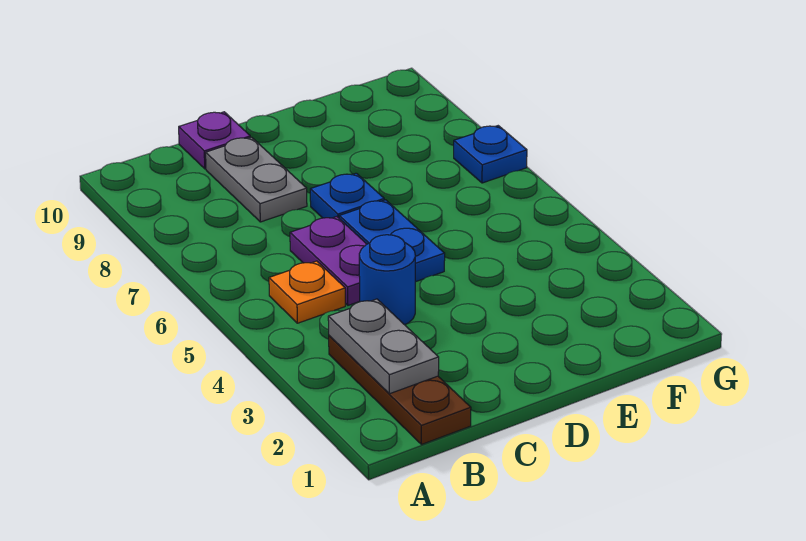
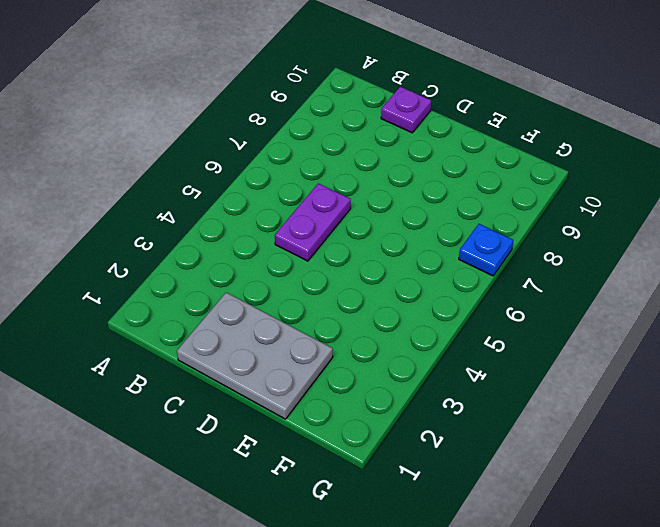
grey plate C1:E2 level 1 -> none
none -> brown plate B1:B3 level 1
none -> orange plate B5 level 1

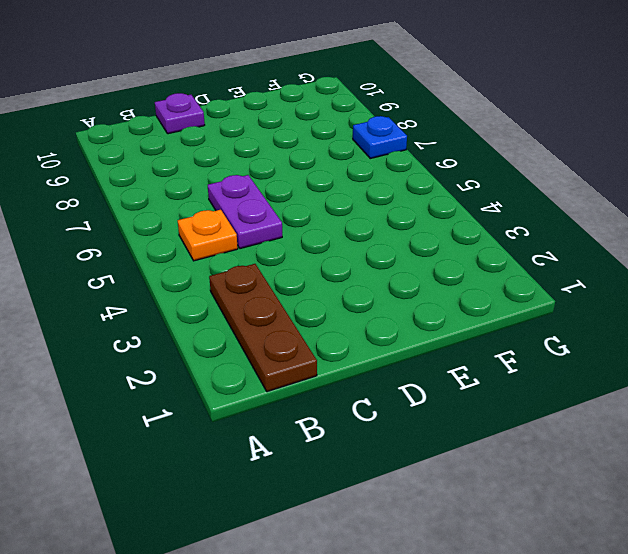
none -> blue round brick C4 level 1
none -> grey plate C8:C9 level 1

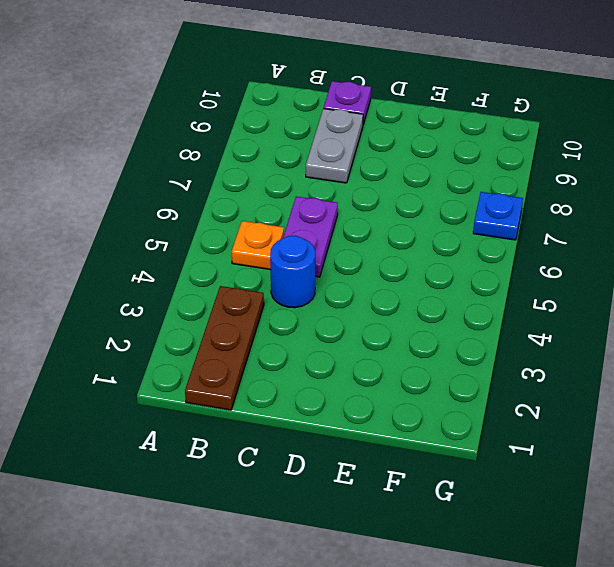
none -> blue plate D5:D6 level 1
none -> blue plate D7 level 1

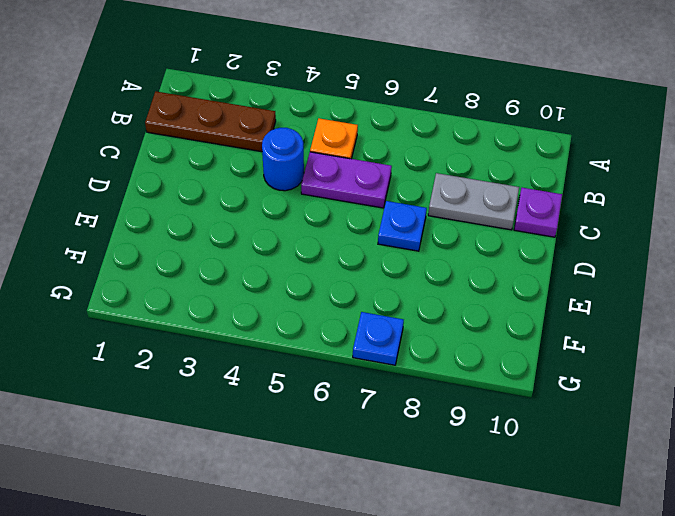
none -> blue plate D5:D6 level 1
none -> grey plate B2:B3 level 2

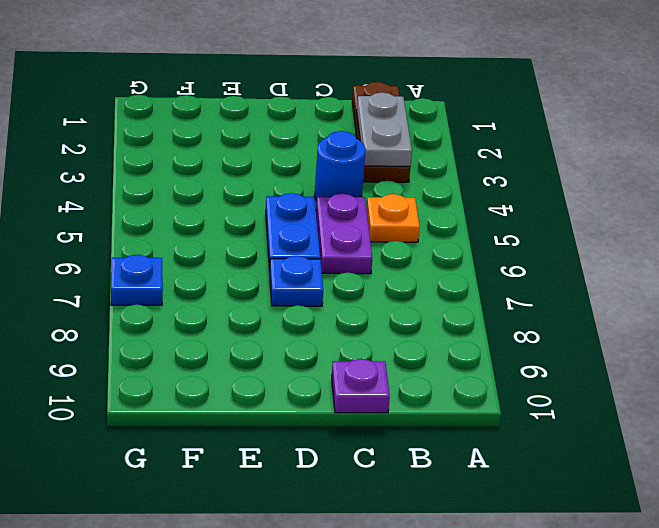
none -> grey plate C8:C9 level 1

